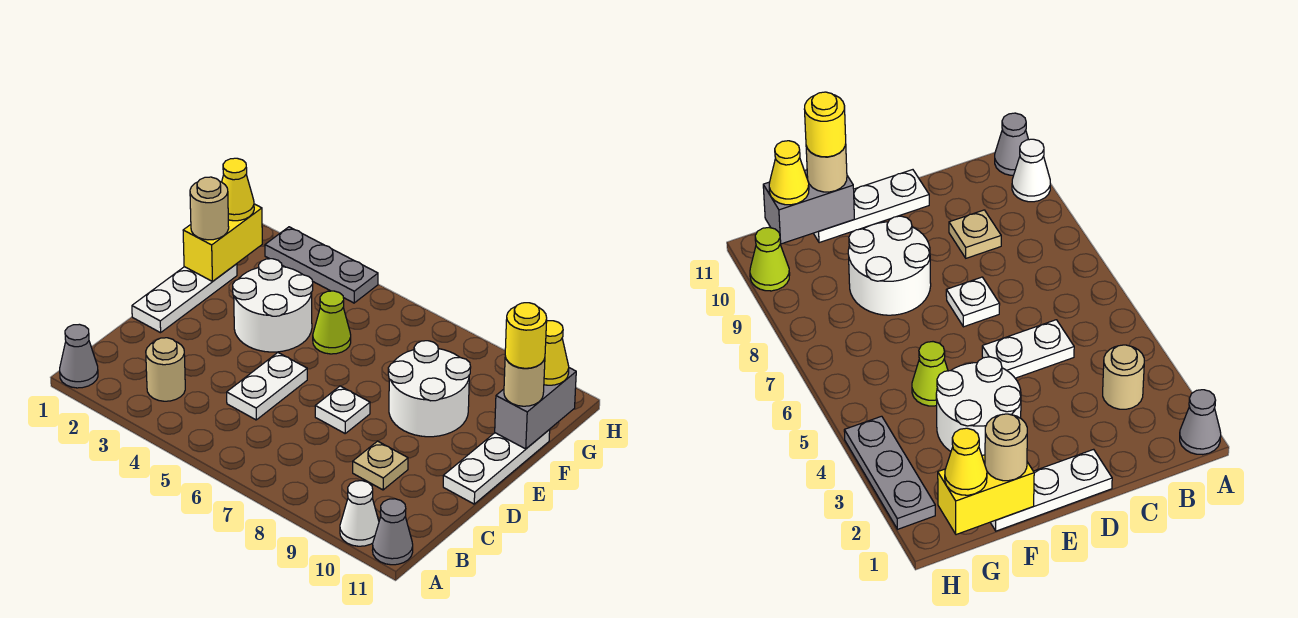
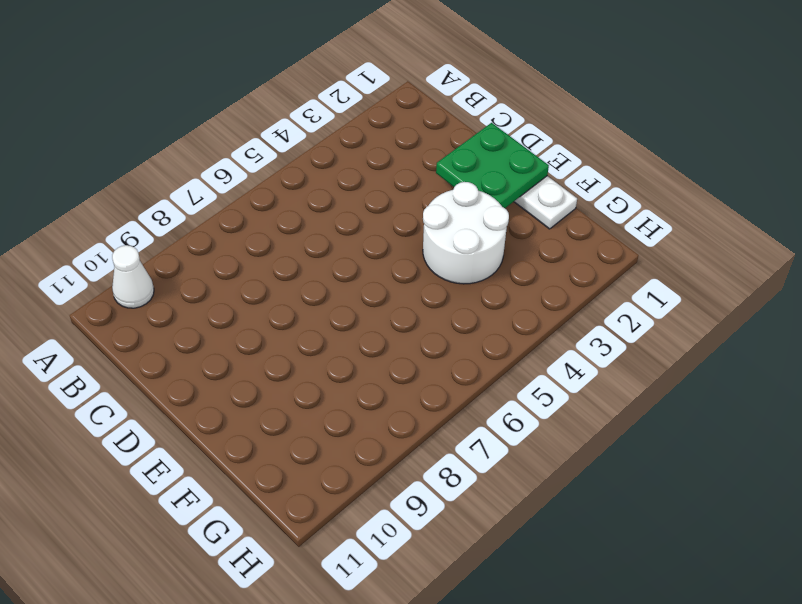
green plate D1:E2 level 2 -> none
none -> grey cone A1 level 1
none -> grey cone A11 level 1
none -> tan round brick B3 level 1

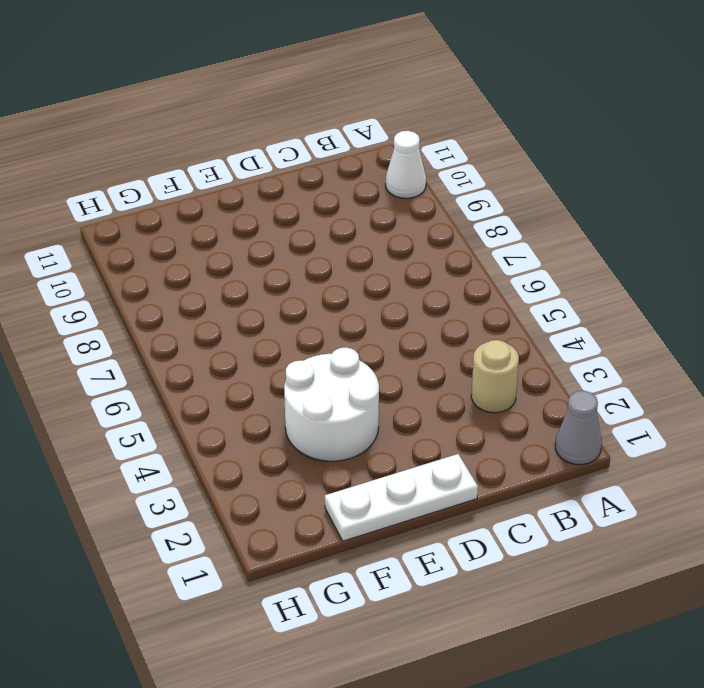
none -> grey cone A11 level 1
none -> white plate C5:D5 level 1
none -> tan plate C9 level 1

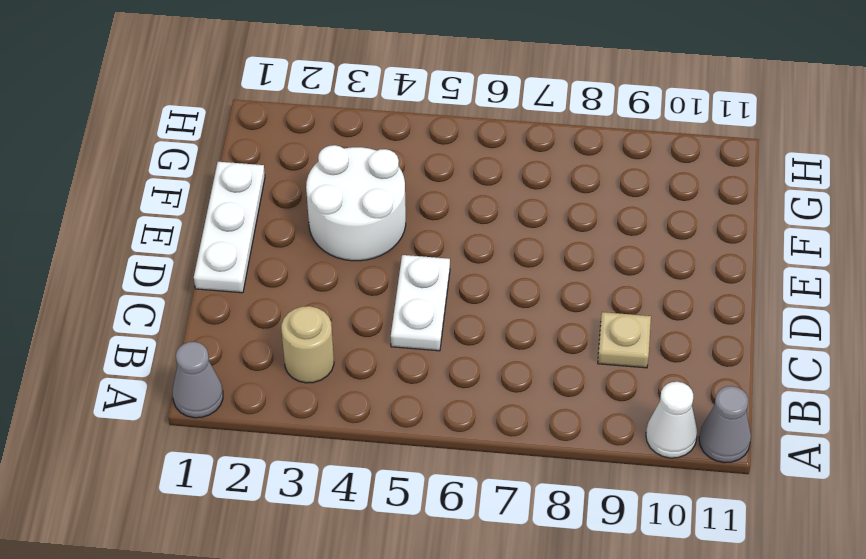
none -> white plate D7 level 1
none -> white plate D11:F11 level 1
none -> white round brick E8:F9 level 1

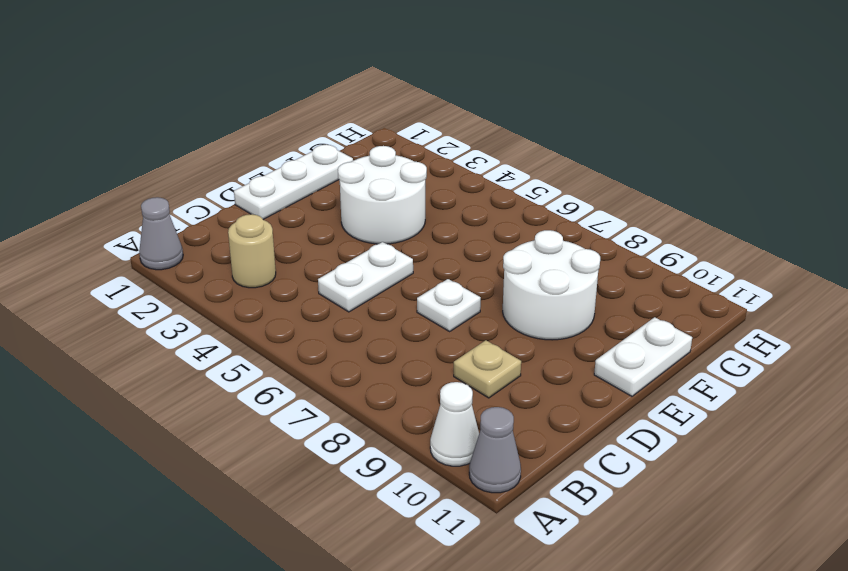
white plate E11:F11 level 1 -> white plate D11:F11 level 1
none -> lime cone F5 level 1
none -> grey plate H2:H4 level 1
none -> lime cone H10 level 1

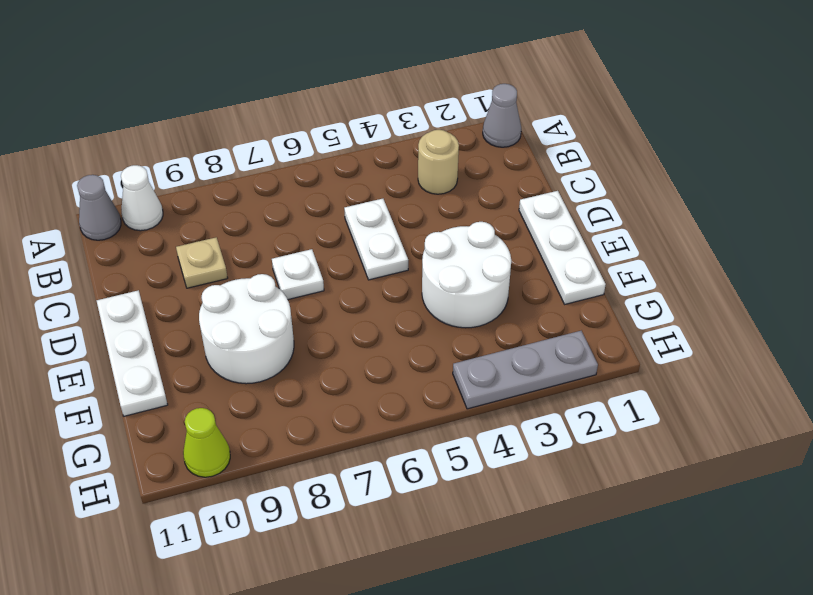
none -> lime cone F5 level 1
none -> yellow brick F1:G1 level 2
none -> grey brick F11:G11 level 2

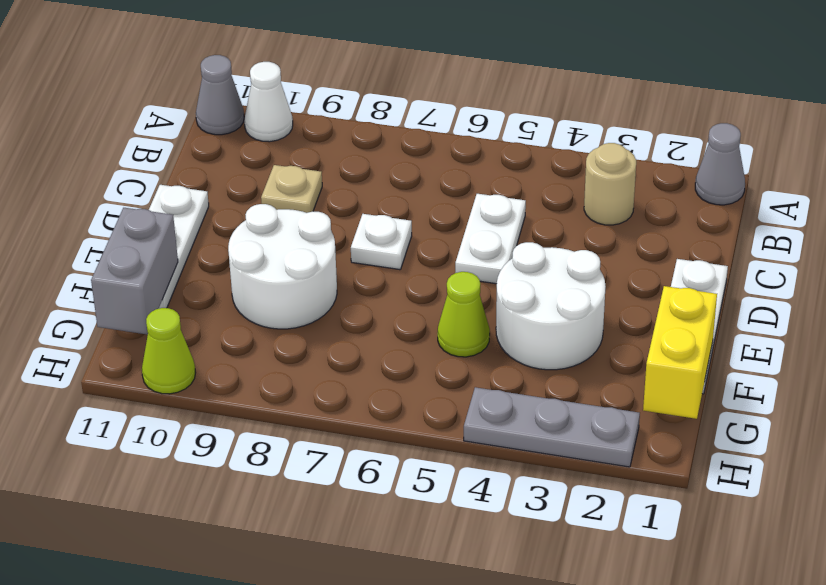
none -> tan round brick F1 level 3
none -> tan round brick F11 level 3
none -> yellow cone G1 level 3

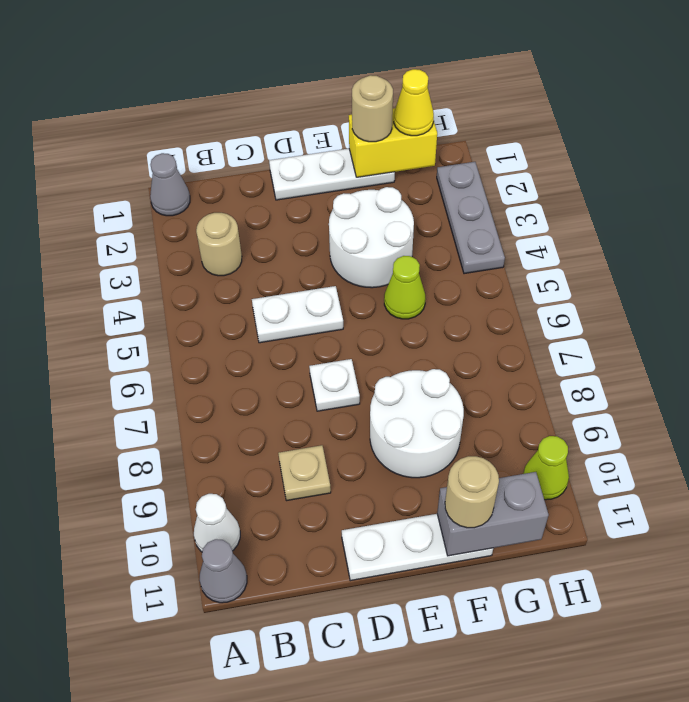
none -> yellow cone G11 level 3
none -> yellow round brick F11 level 4

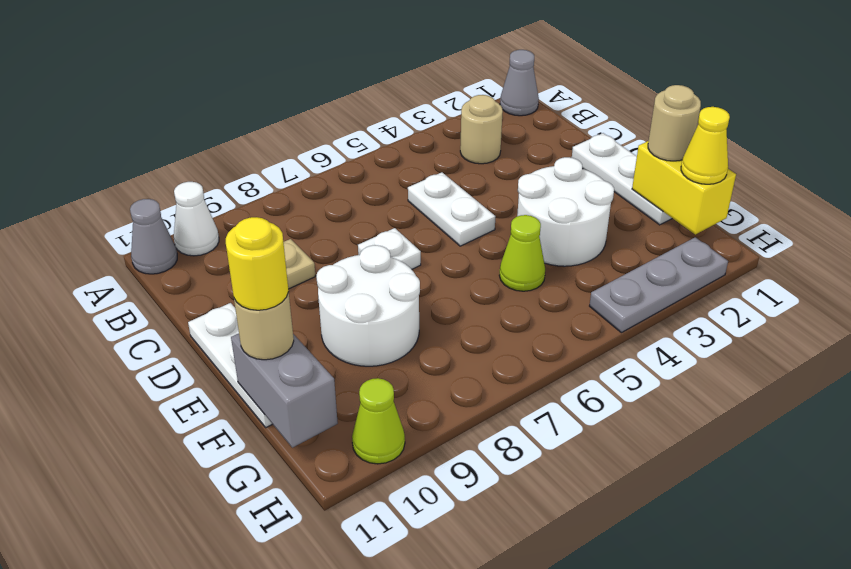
none -> yellow cone G11 level 3

